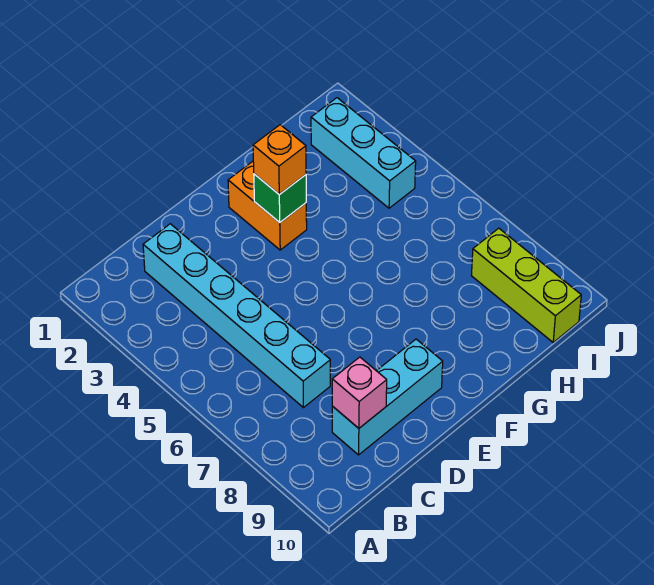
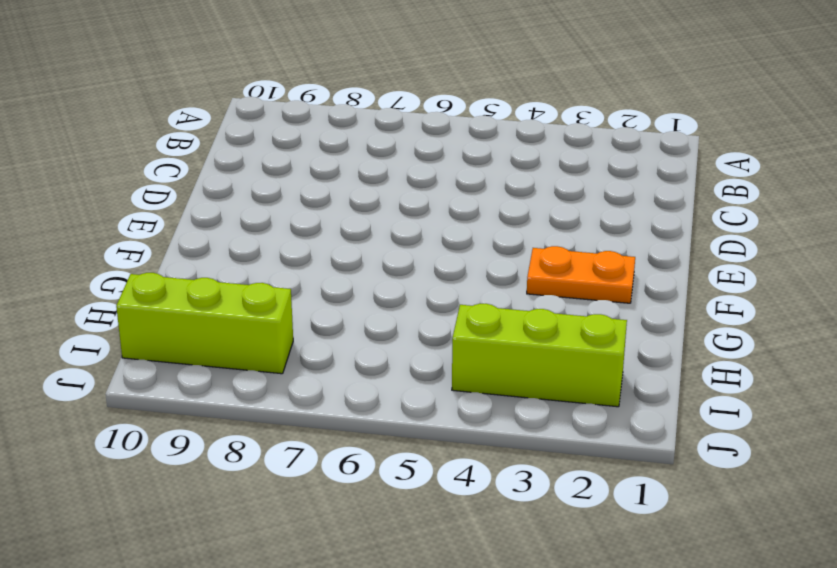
orange plate F2:F3 level 1 -> orange brick F2:F3 level 1
lime brick I2:I4 level 1 -> cyan brick I2:I4 level 1
none -> cyan brick C2:C7 level 1
none -> cyan brick C9:E9 level 1

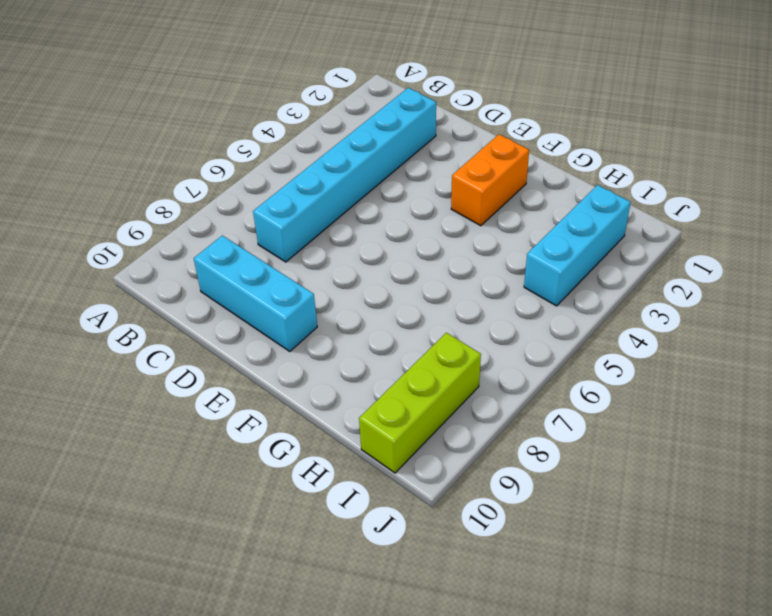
none -> pink brick C9 level 2
none -> green brick F3 level 2

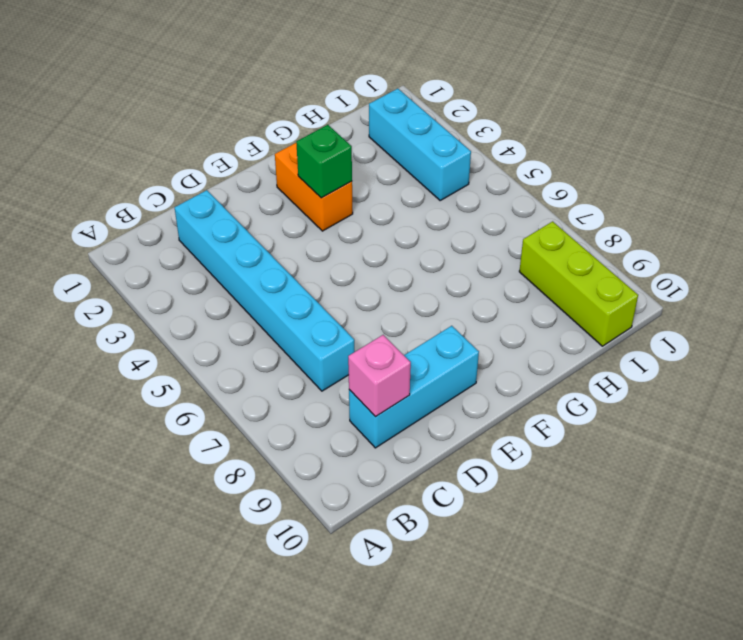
none -> orange brick F3 level 3

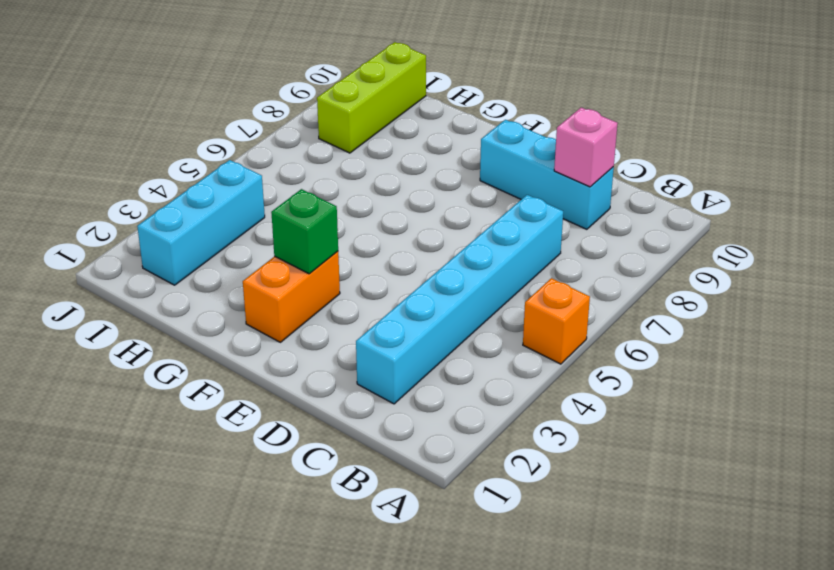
orange brick A5 level 1 -> orange brick F3 level 3

